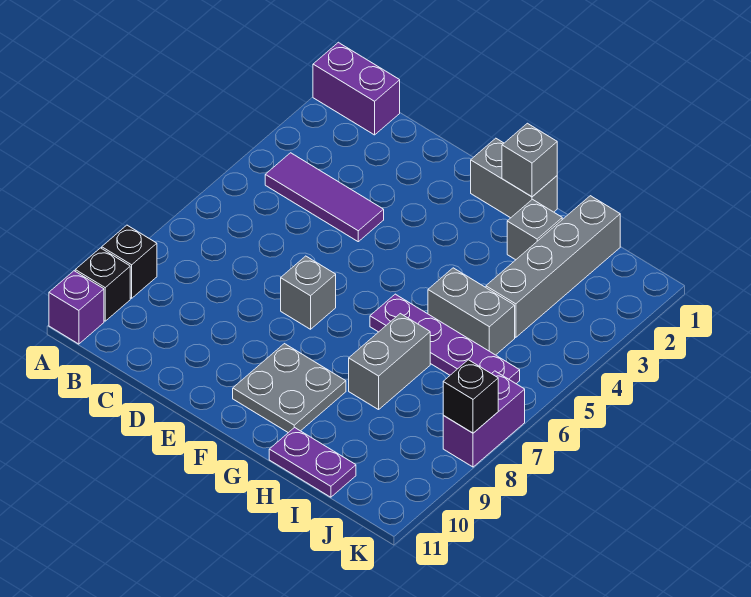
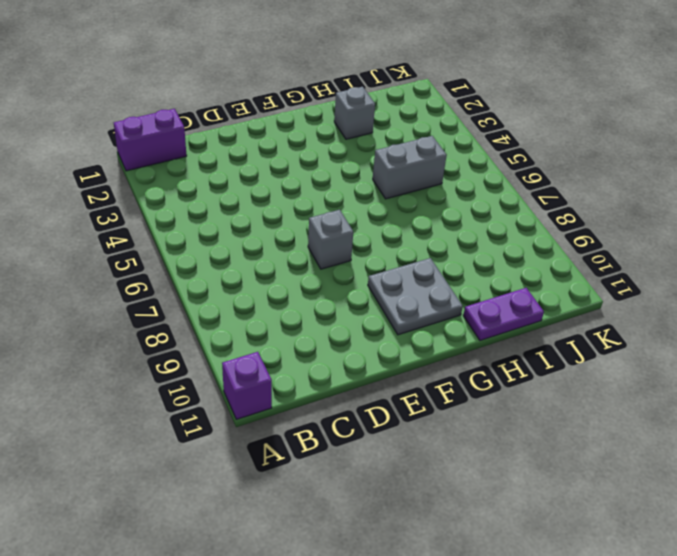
none -> black brick A9 level 1
none -> black brick A10 level 1
none -> purple tile B4:D4 level 1

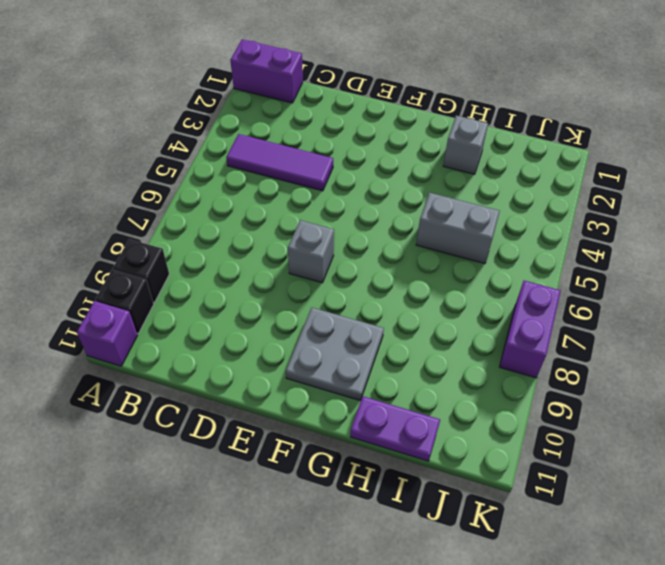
none -> grey brick F1:G1 level 1
none -> purple plate G6:J6 level 1
none -> grey brick H7:H8 level 1

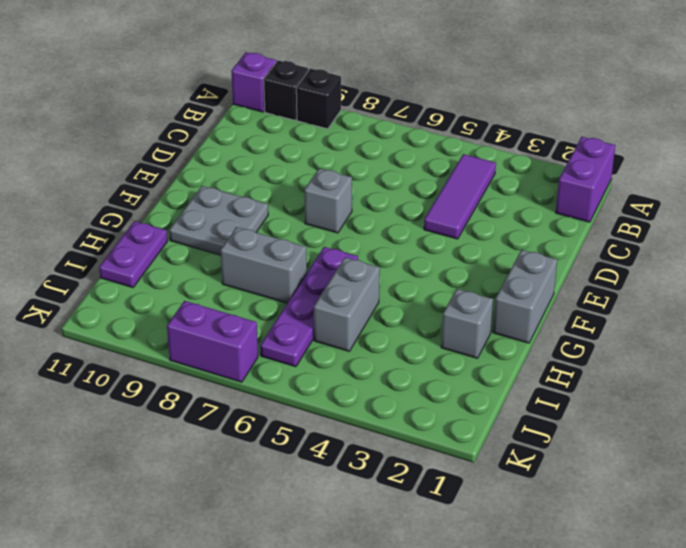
none -> grey brick I1:I4 level 1
none -> grey brick G1 level 2
none -> black brick K8 level 2

